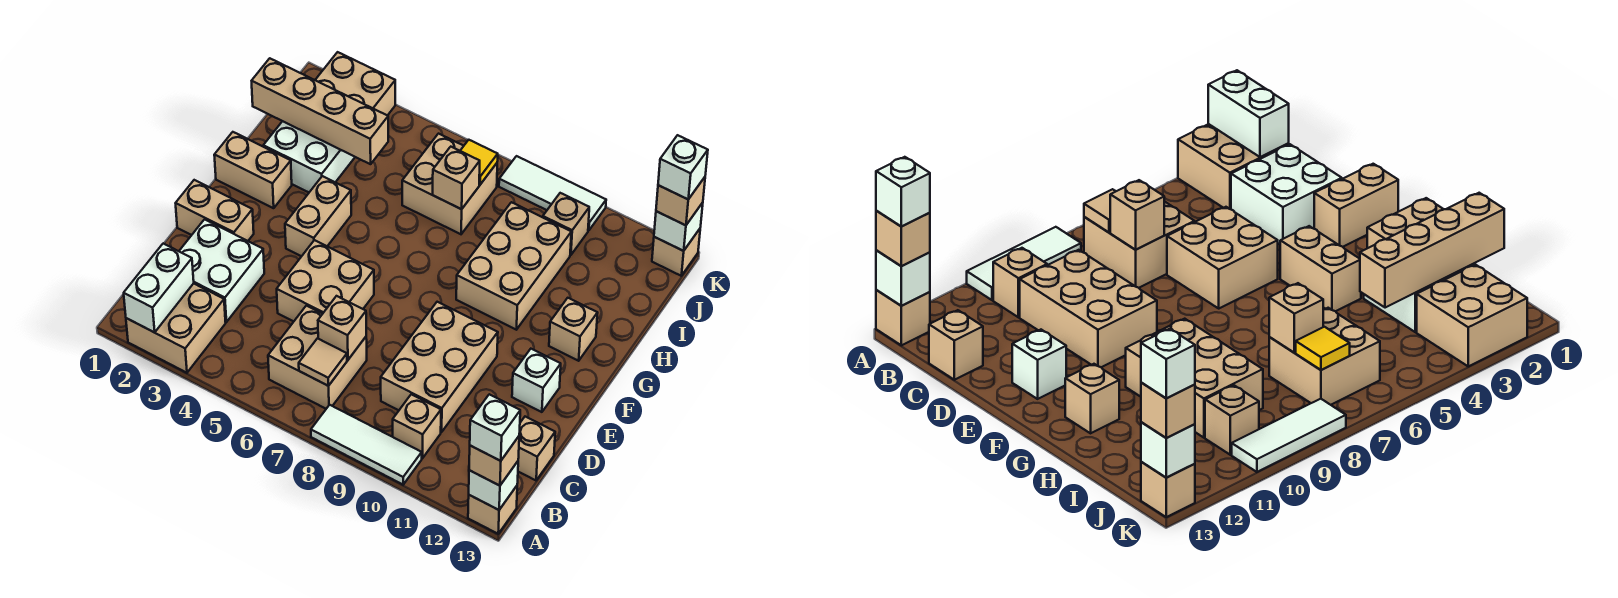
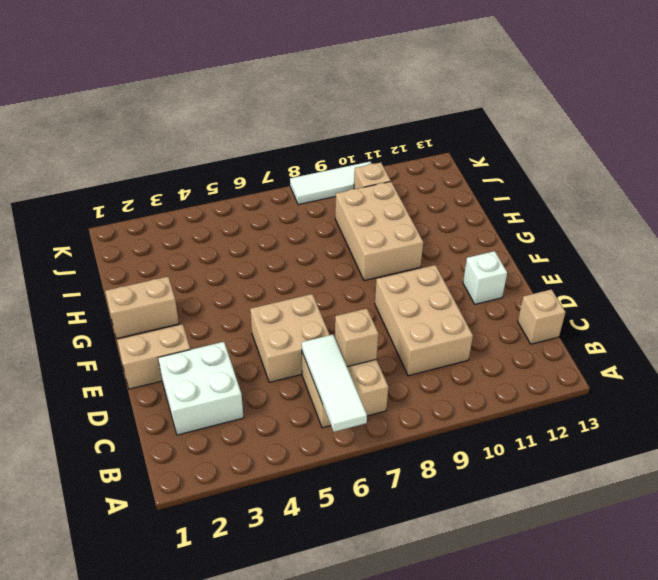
white tile A6:C6 level 2 -> white tile A8:A10 level 1
none -> tan brick A2:B3 level 1
none -> tan brick A13 level 1
none -> tan brick B10 level 1
none -> tan brick F4:G4 level 1

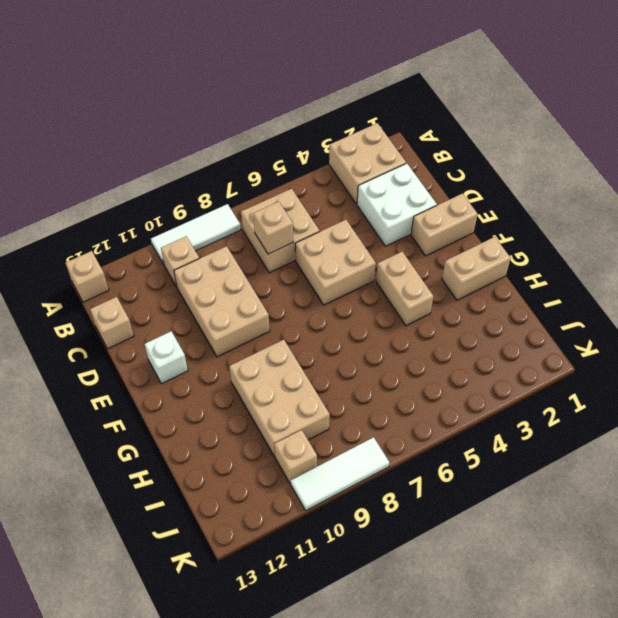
none -> tan brick G12 level 1
none -> white brick H2:I3 level 1
none -> tan brick I6:J7 level 1
none -> tan brick J2:K3 level 1

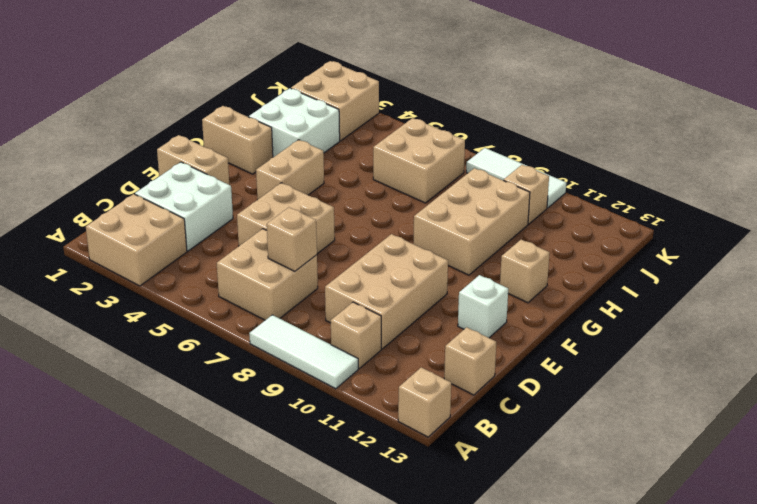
none -> tan brick K13 level 1
none -> white brick A2:B2 level 2
none -> white brick A13 level 2
none -> tan tile B7 level 2

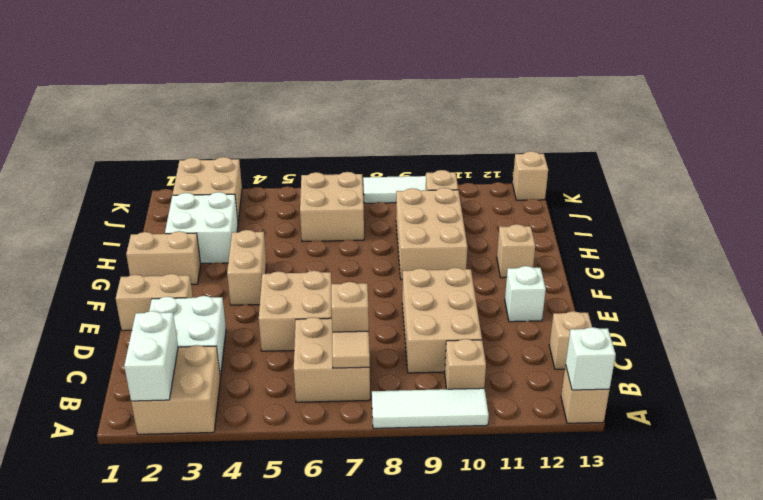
none -> tan brick I1:I4 level 2
none -> tan brick I7 level 2
none -> yellow tile J7 level 2
none -> white brick K13 level 2

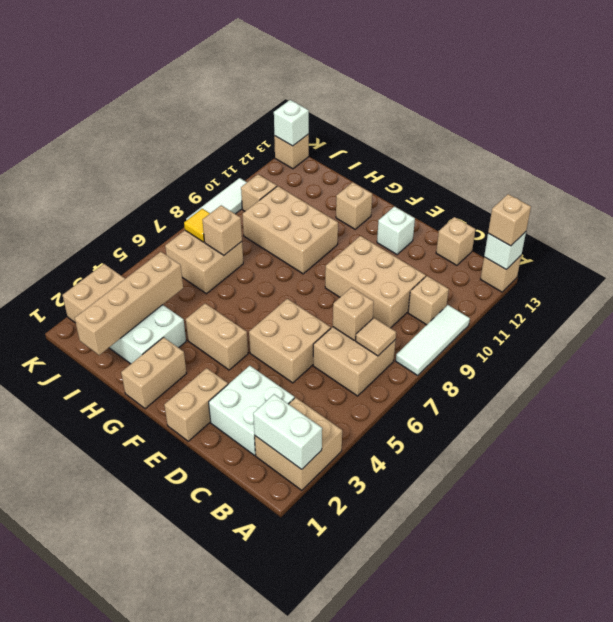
none -> tan brick K13 level 3
none -> white brick A13 level 4
none -> white brick K13 level 4

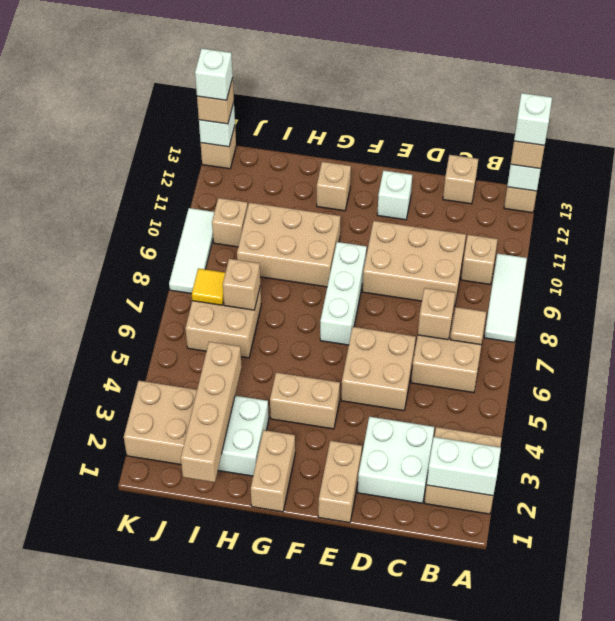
white brick F7:F9 level 1 -> none

